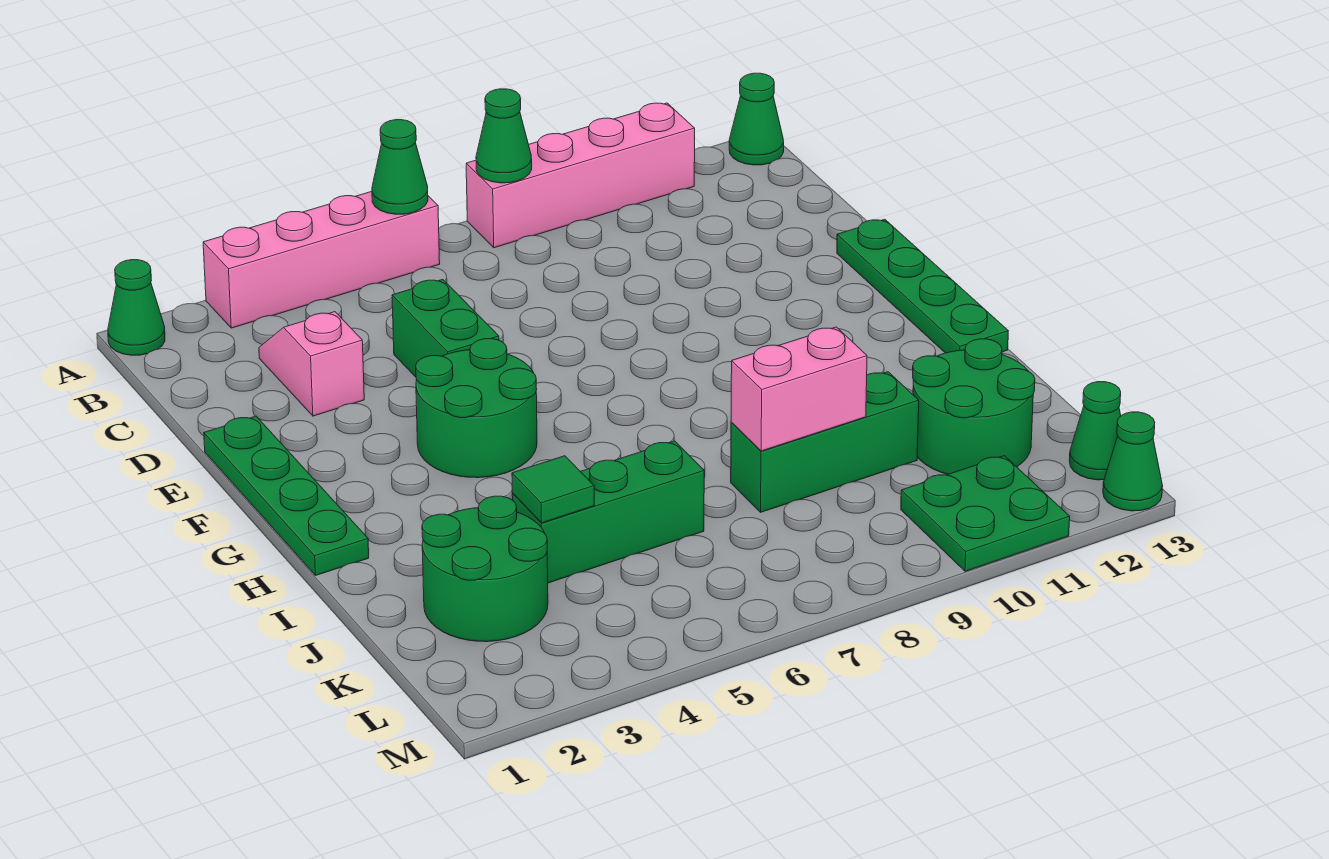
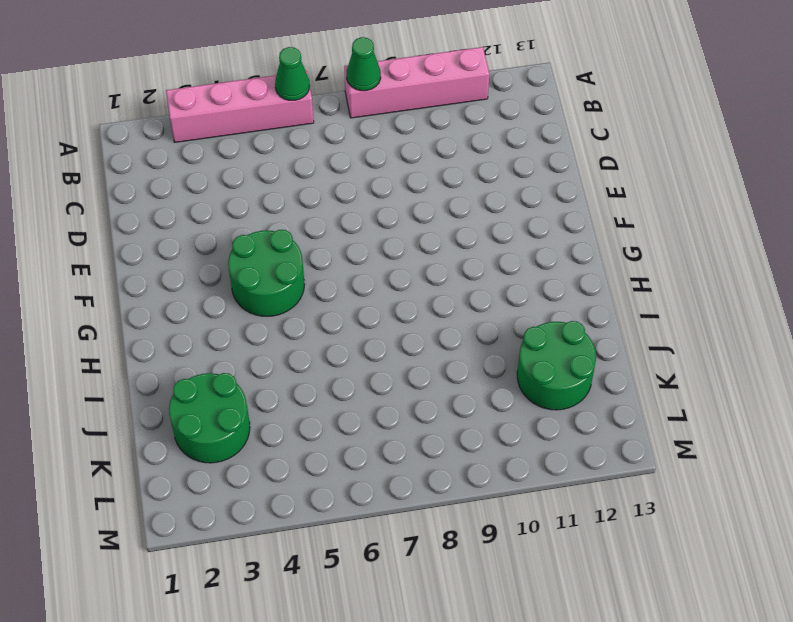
none -> green cone A1 level 1
none -> green cone A13 level 1
none -> pink slope C3:D3 level 1 top D

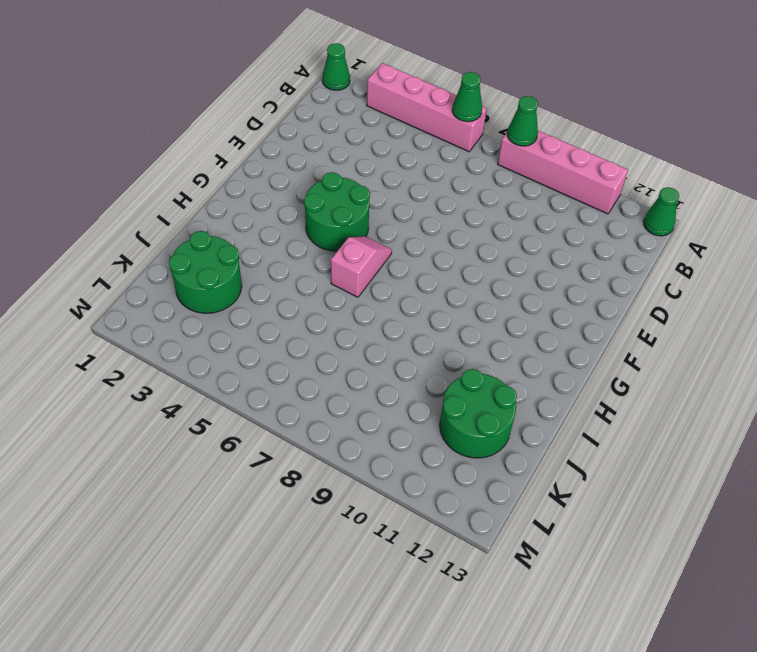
pink slope G6:H6 level 1 top H -> pink slope C3:D3 level 1 top D
none -> green brick D5:E5 level 1
none -> green plate E1:H1 level 1
none -> green plate E13:H13 level 1

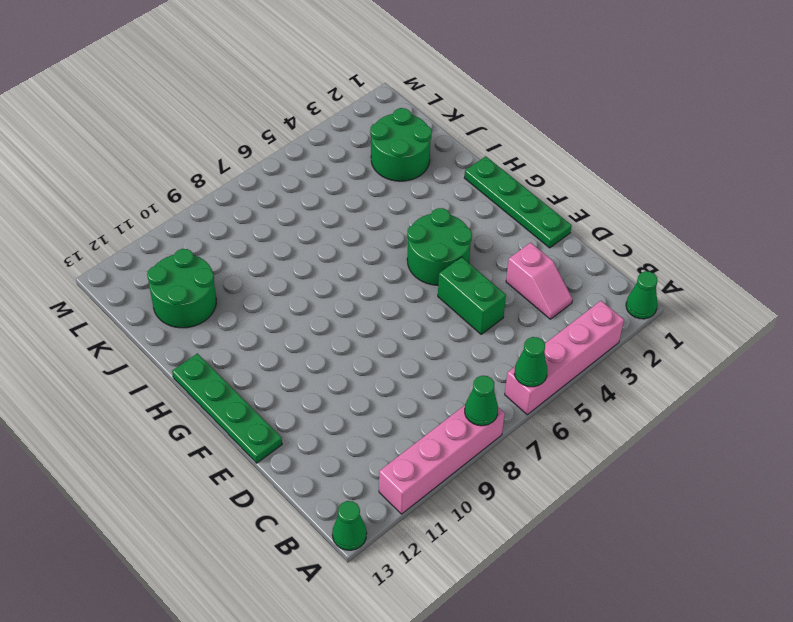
none -> green brick J4:J6 level 1
none -> green brick J8:J10 level 1
none -> green plate L10:M11 level 1

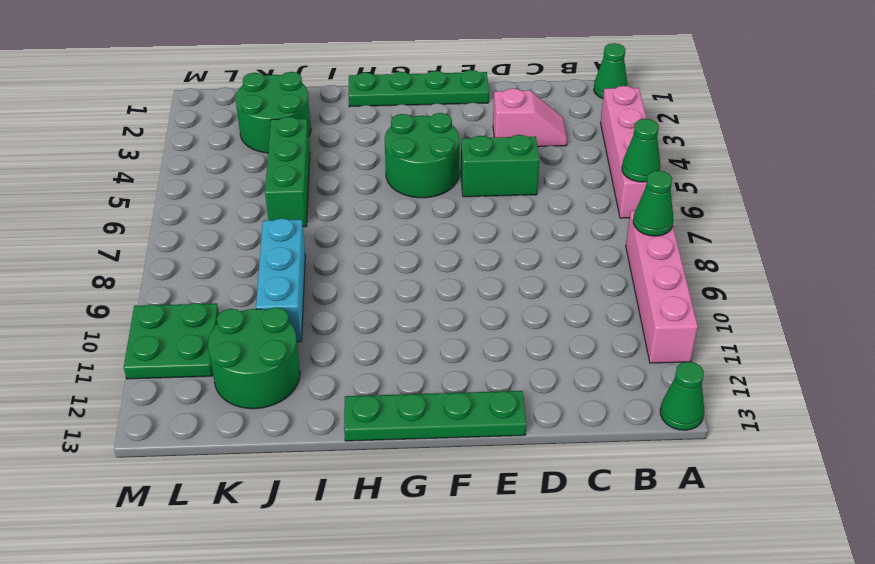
cyan brick J8:J10 level 1 -> green brick J8:J10 level 1
none -> green cone L13 level 1
none -> green cone M13 level 1
none -> green tile J4 level 2

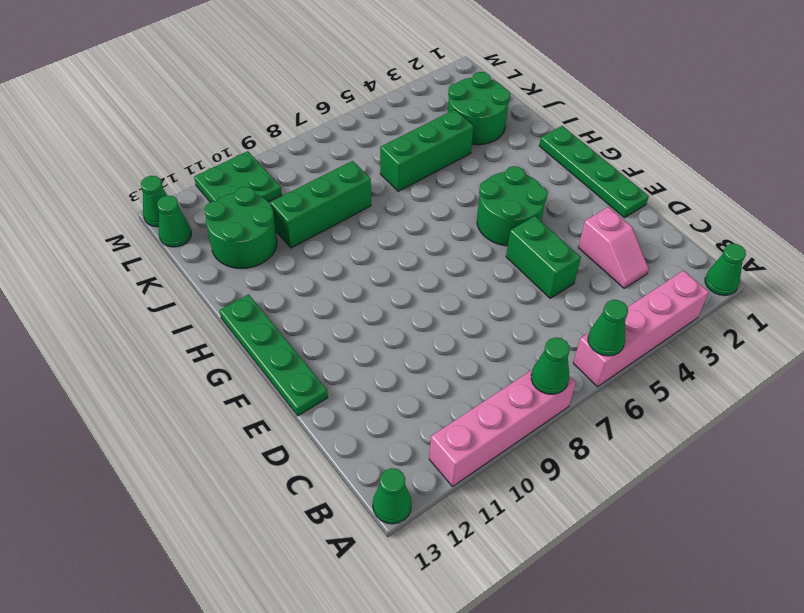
none -> green tile J4 level 2
none -> pink brick J8:J9 level 2

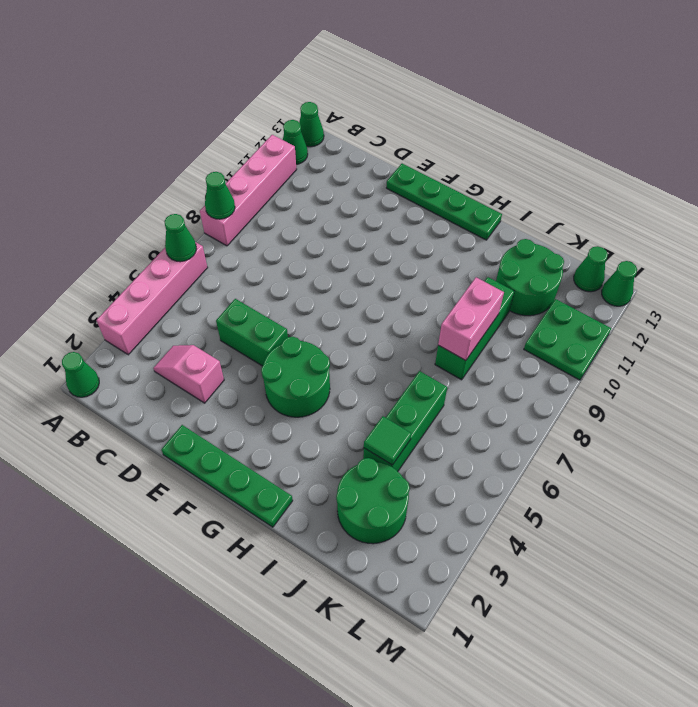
green cone A12 level 1 -> none

